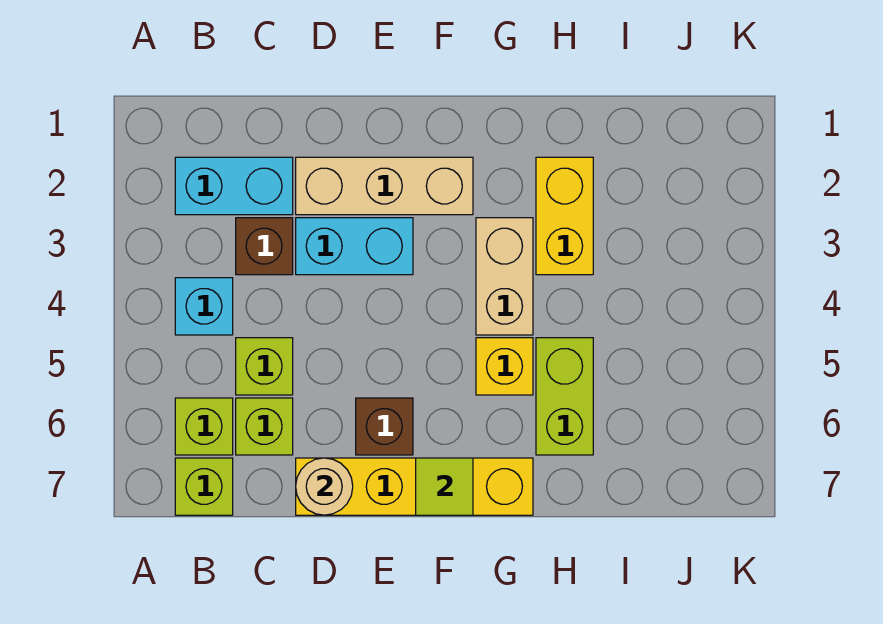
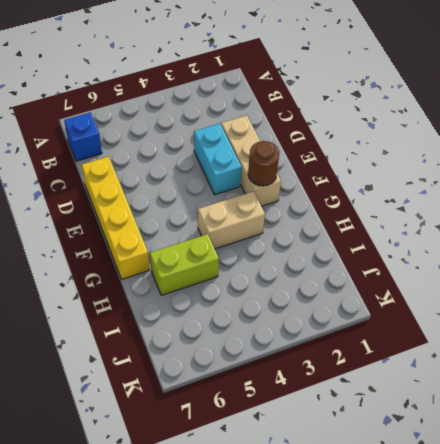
blue brick B7 level 1 -> lime brick B7 level 1
brown round brick F2 level 2 -> none
none -> cyan brick B2:C2 level 1
none -> cyan brick B4 level 1
none -> lime brick B6 level 1

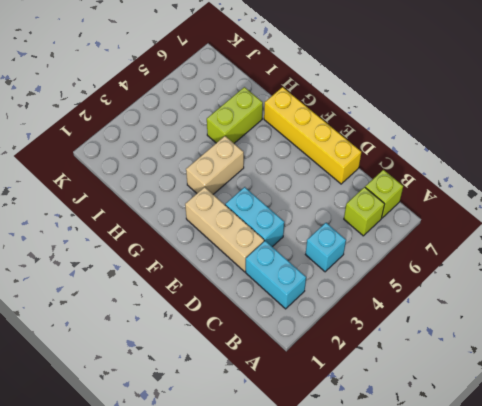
none -> brown brick C3 level 1
none -> lime brick C5 level 1
none -> lime brick C6 level 1

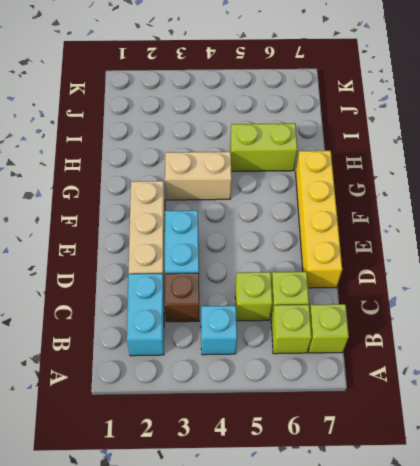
none -> brown brick E6 level 1
none -> yellow brick G5 level 1
none -> yellow brick H2:H3 level 1

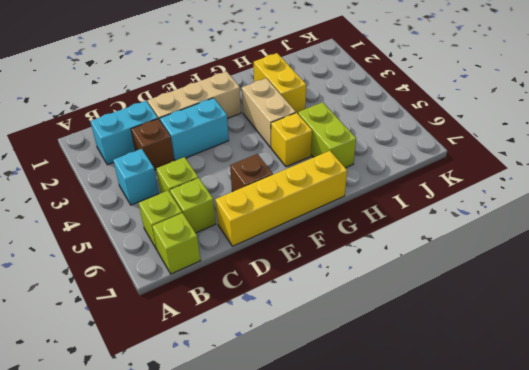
none -> tan round brick D7 level 2
none -> lime tile F7 level 2

